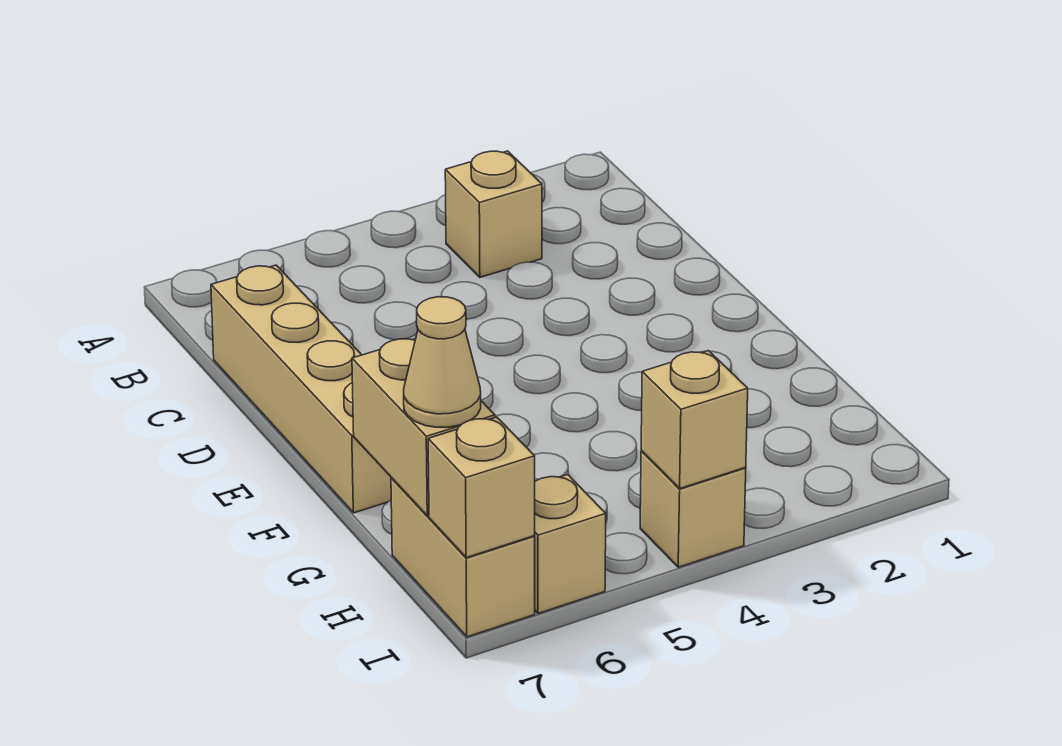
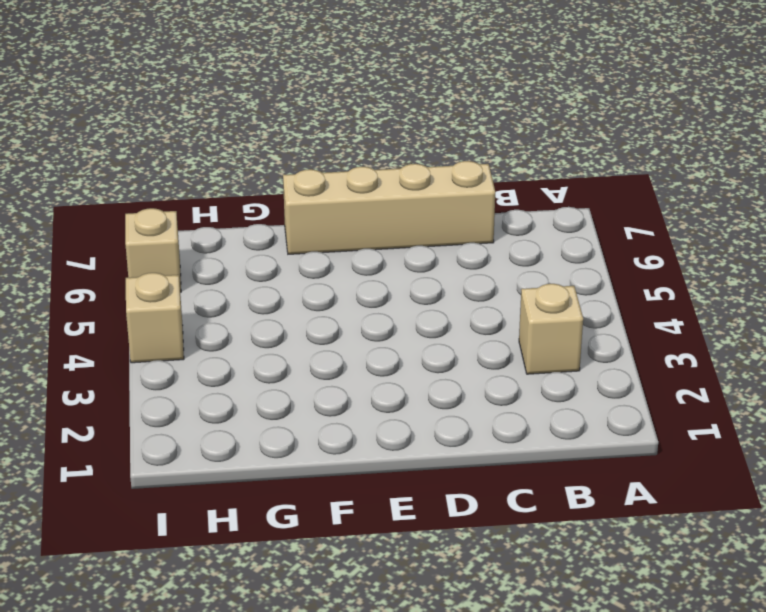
none -> tan brick H7:I7 level 1
none -> tan brick G7:H7 level 2

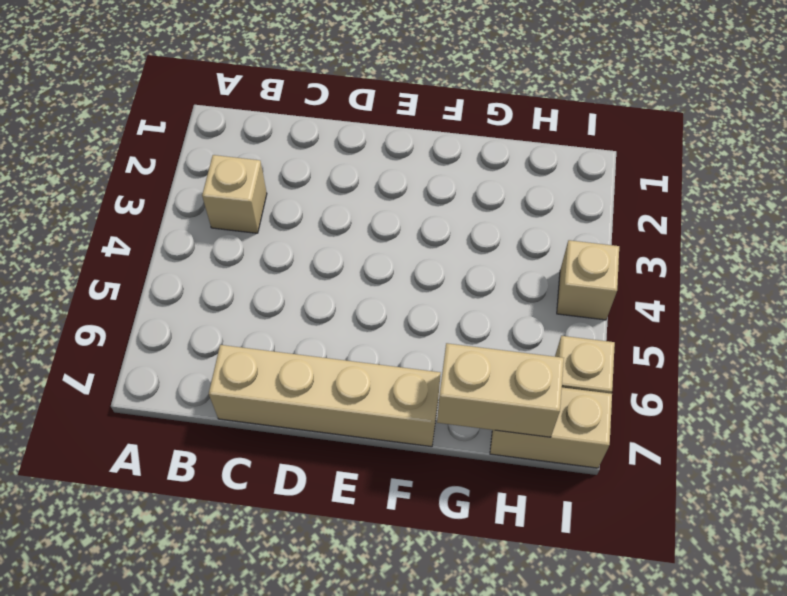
none -> tan brick I4 level 2
none -> tan brick I7 level 2

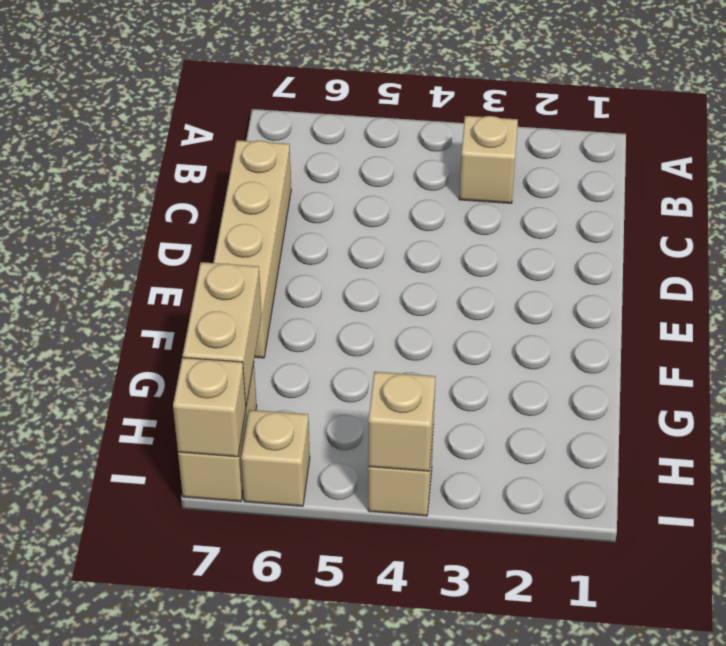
none -> tan cone H7 level 3

